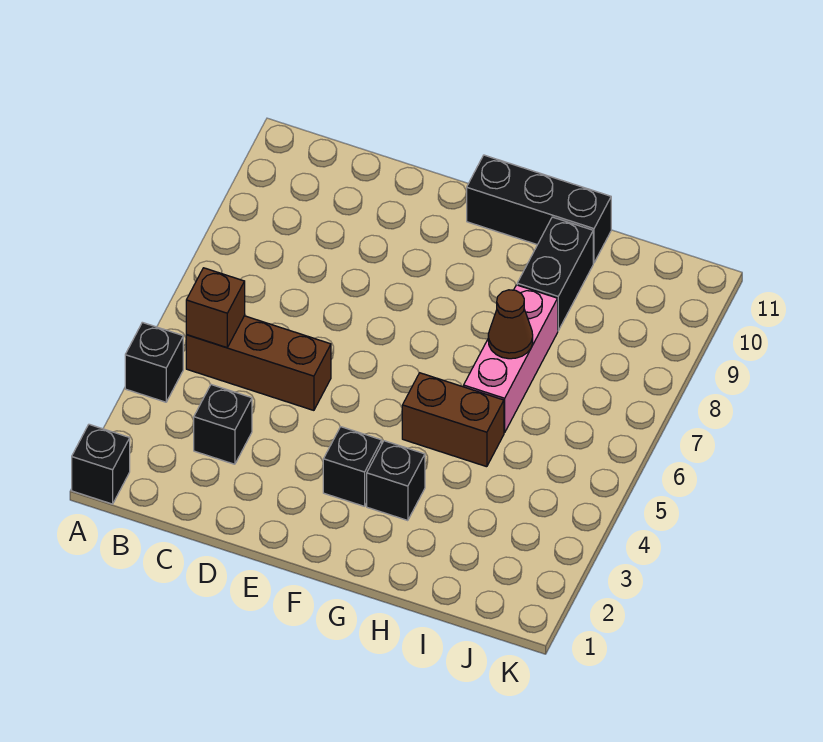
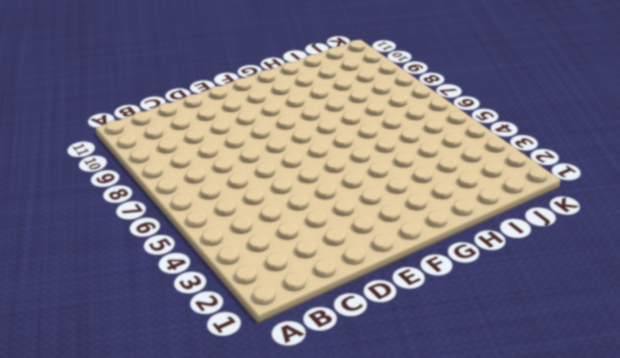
none -> black brick A1 level 1
none -> black brick A4 level 1
none -> brown brick B5:D5 level 1

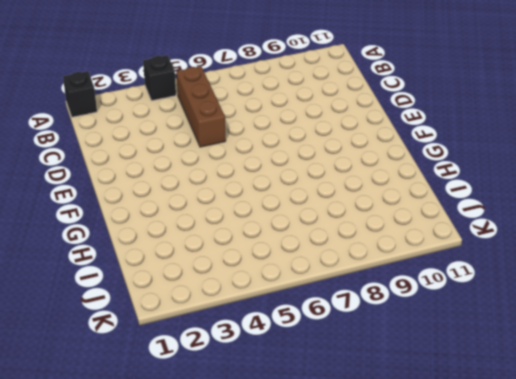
none -> black brick C3 level 1
none -> black brick F3 level 1
none -> black brick F11:H11 level 1

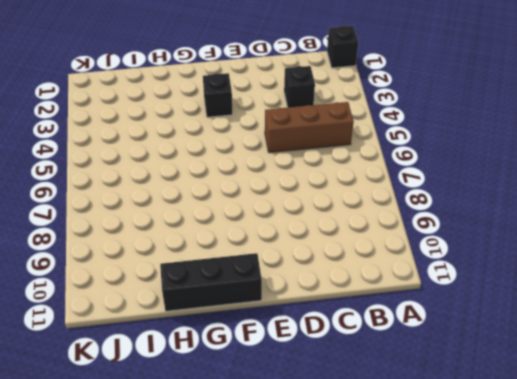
none -> black brick A4 level 1
none -> black brick G3 level 1
none -> brown brick G5:H5 level 1

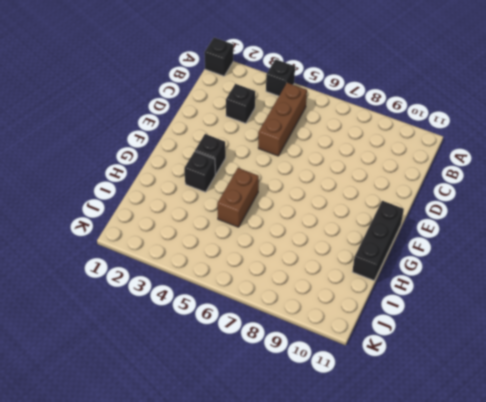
none -> pink brick H6:H8 level 1
none -> black brick H9:H10 level 1
none -> brown brick B5 level 2

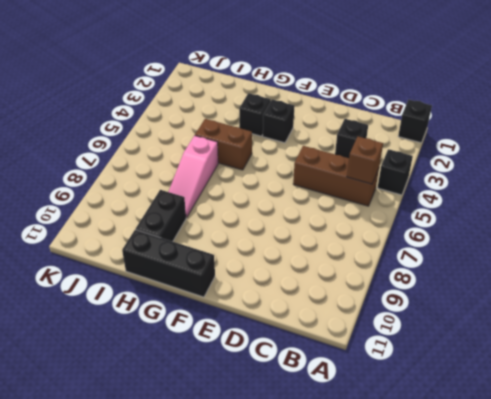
pink slope H6:H8 level 1 top 6 -> pink brick H6:H8 level 1
none -> brown cone H7 level 2

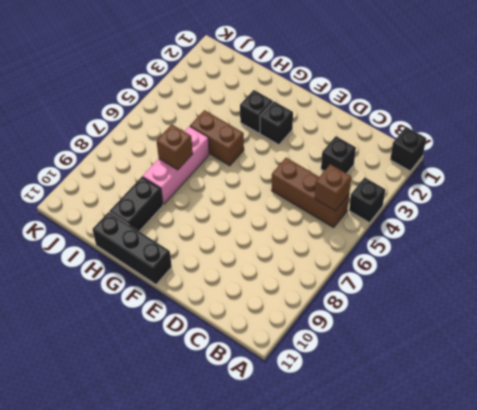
brown brick H7 level 2 -> brown cone H7 level 2

